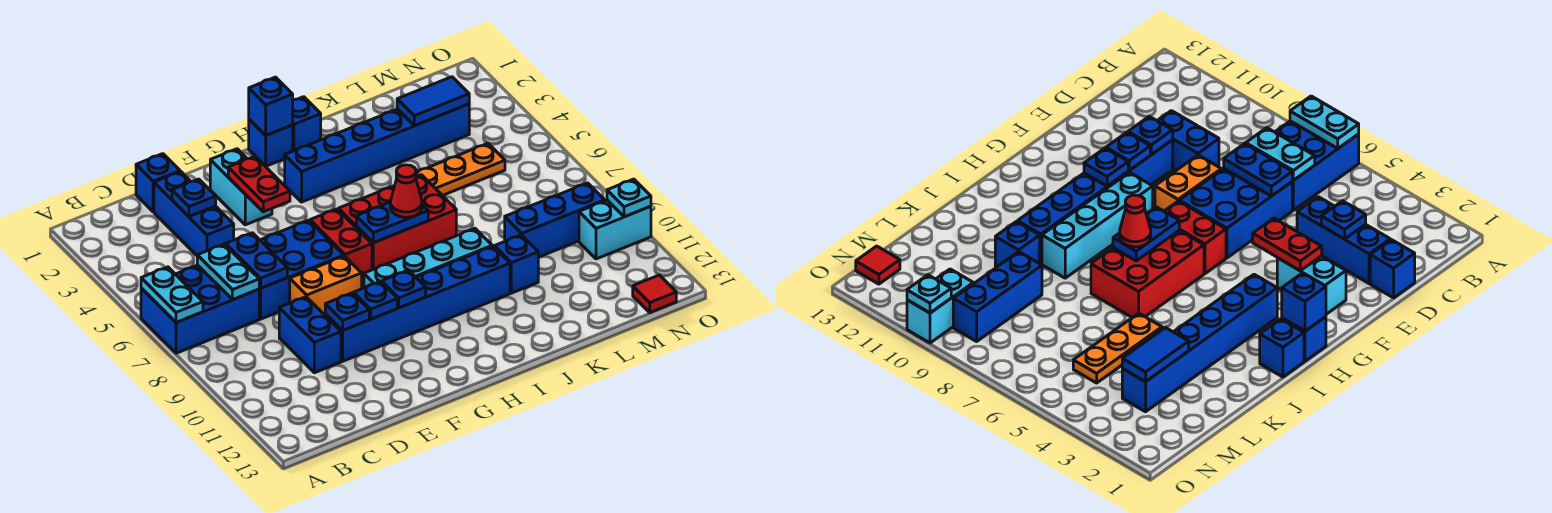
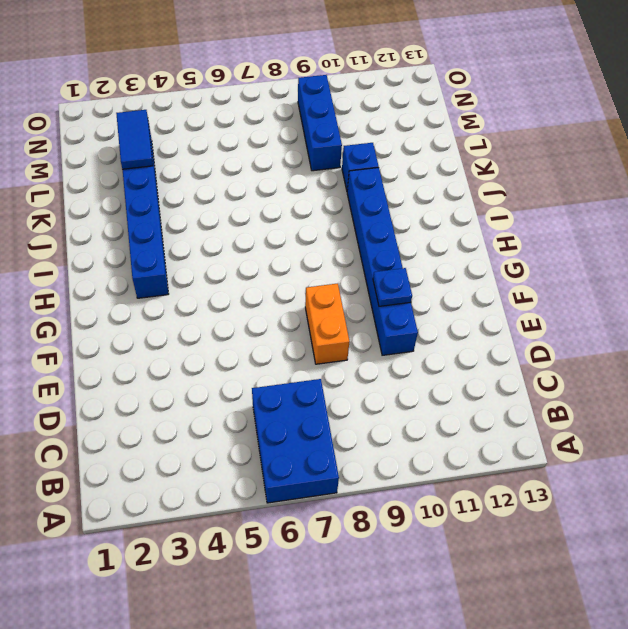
none -> blue brick D1 level 1
none -> blue brick D2:D4 level 1
none -> blue brick D6:F7 level 1
none -> blue brick D9:D10 level 1

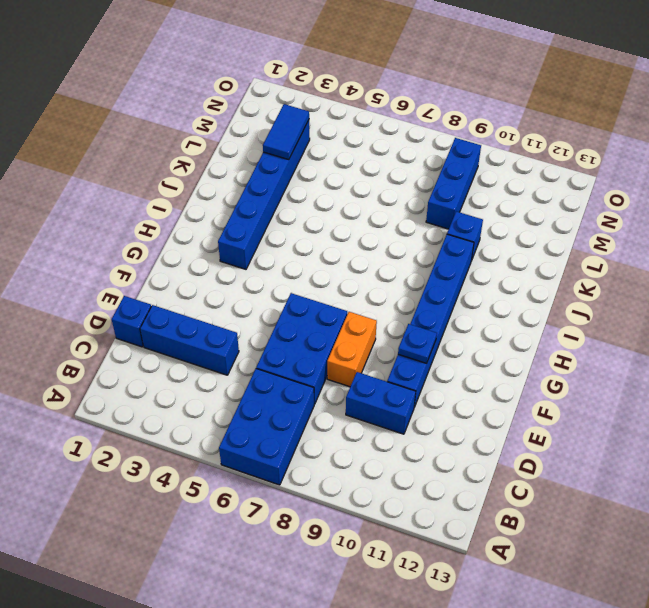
none -> cyan brick F2:F3 level 1
none -> red brick G6:G7 level 1
none -> cyan brick G9:J9 level 1
none -> blue brick H1 level 1

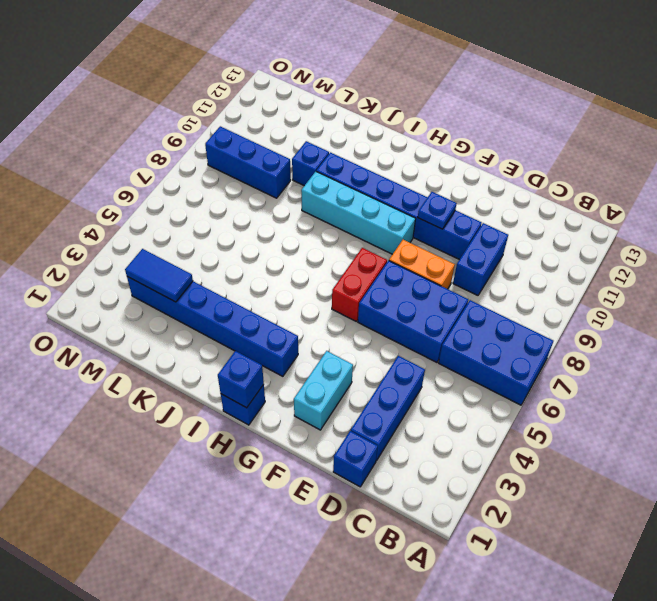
none -> red brick H6:J7 level 1
none -> blue brick I1 level 1
none -> orange plate K5:M5 level 1
none -> cyan brick N10:O10 level 1

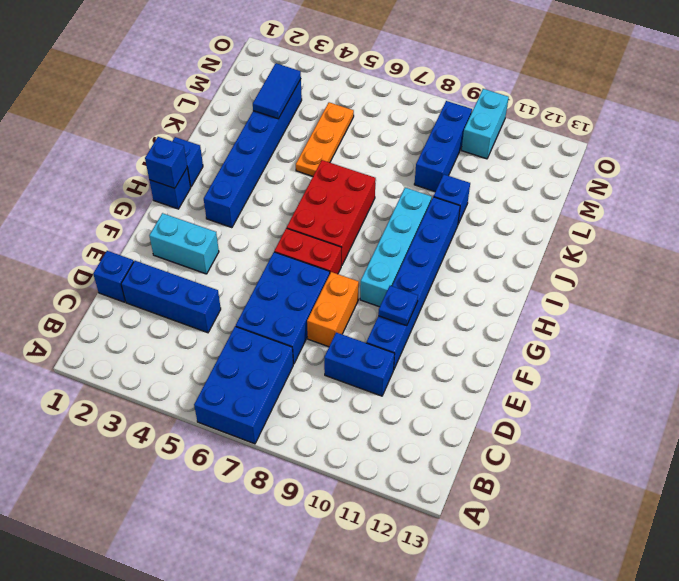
none -> red tile N13 level 1
none -> cyan plate A6:A7 level 2
none -> cyan plate C6:C7 level 2
none -> blue plate D3 level 2

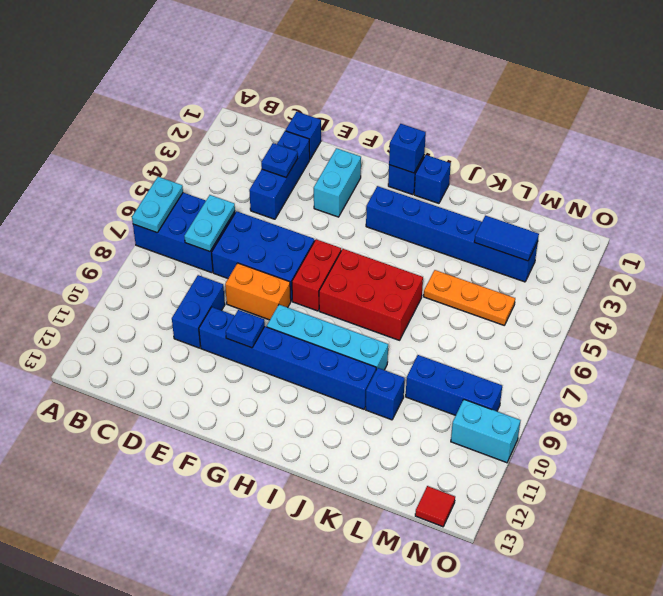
none -> blue plate D6:D7 level 2
none -> blue plate E10 level 2
none -> red plate F3:F4 level 2
none -> blue plate G10 level 2

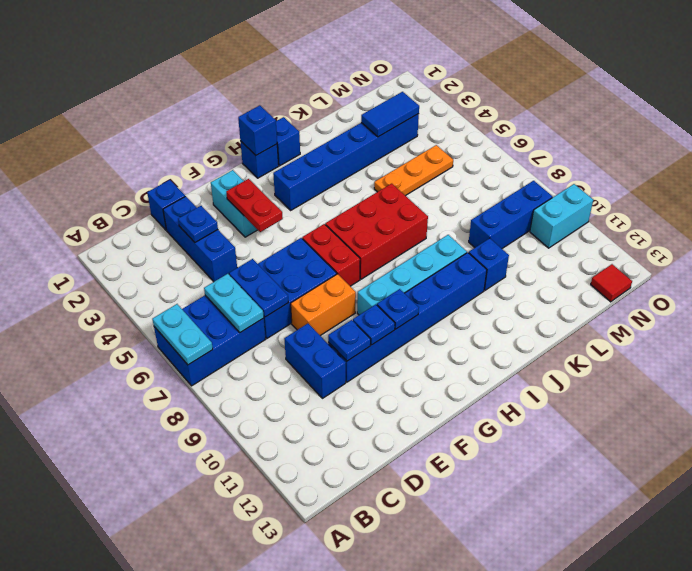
none -> blue plate H7:I7 level 2
none -> cyan plate O10 level 2
none -> red cone I7 level 3

